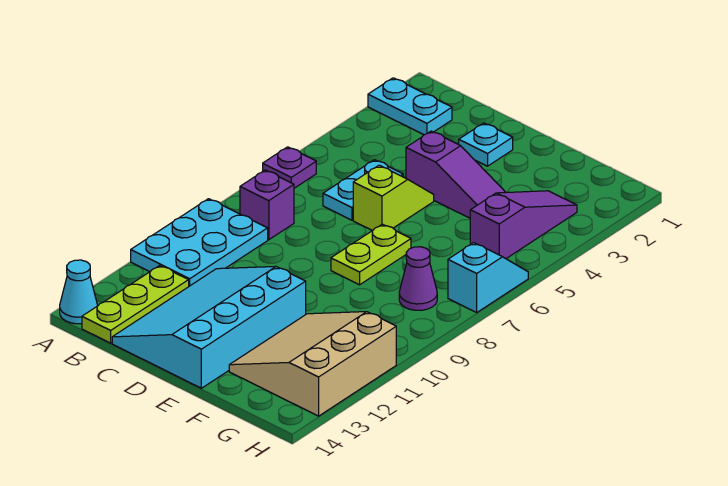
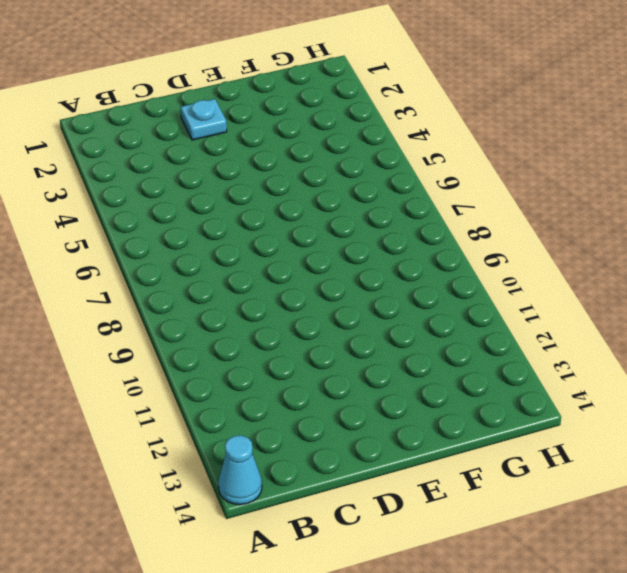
none -> cyan plate A2:B2 level 1
none -> purple plate A6 level 1
none -> cyan plate A9:B11 level 1

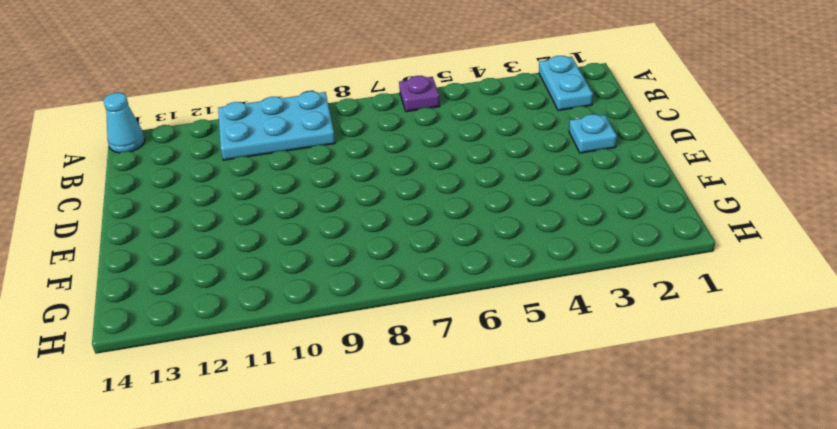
none -> purple brick B8 level 1
none -> lime plate B12:B14 level 1
none -> cyan plate C5:C6 level 1

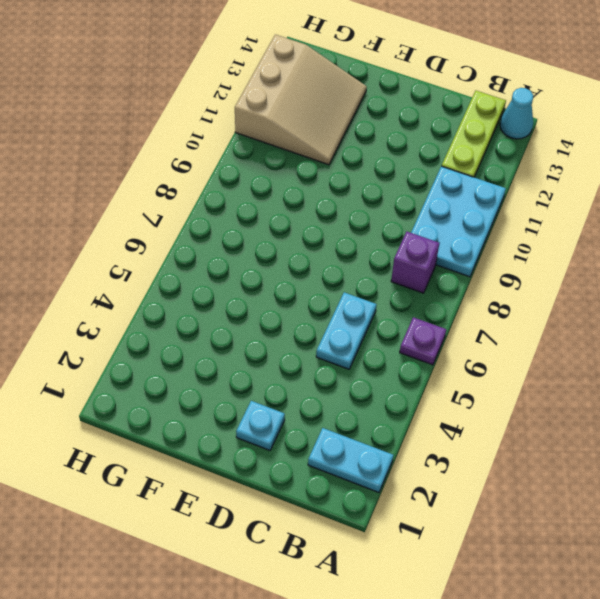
none -> cyan slope C11:E14 level 1 top E
none -> purple slope D4:F4 level 1 top D
none -> lime slope D5:D6 level 1 top 6

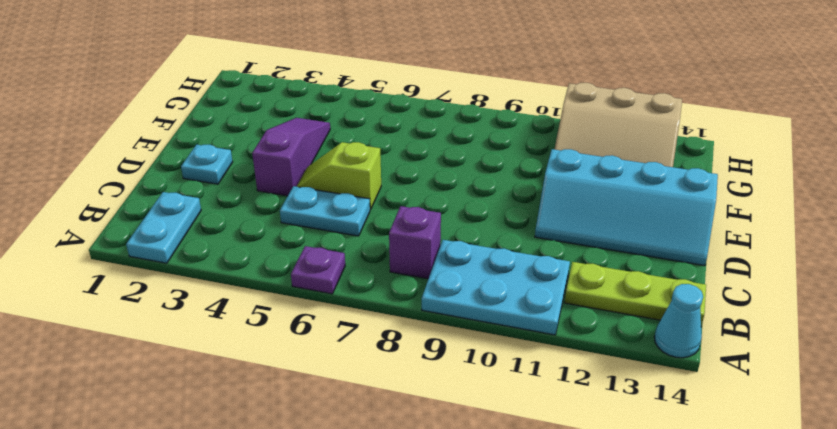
cyan slope D11:E14 level 1 top E -> cyan slope C11:E14 level 1 top E
none -> lime plate E7:E8 level 1
none -> purple slope G3:G5 level 1 top 5
none -> purple cone G8 level 1

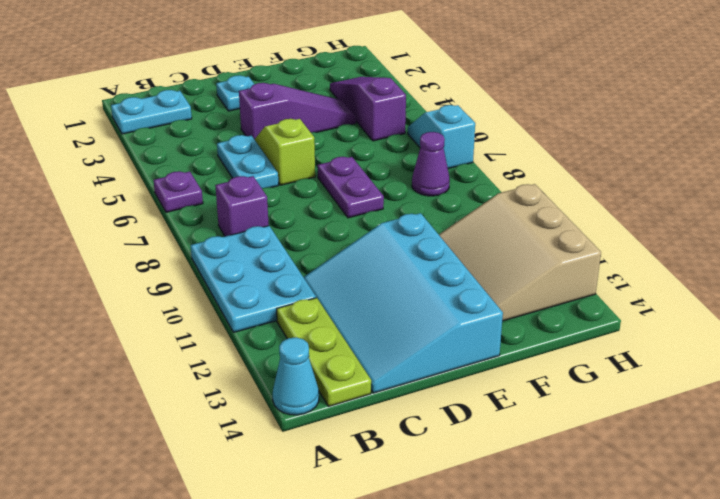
purple plate E7:E8 level 1 -> lime plate E7:E8 level 1

